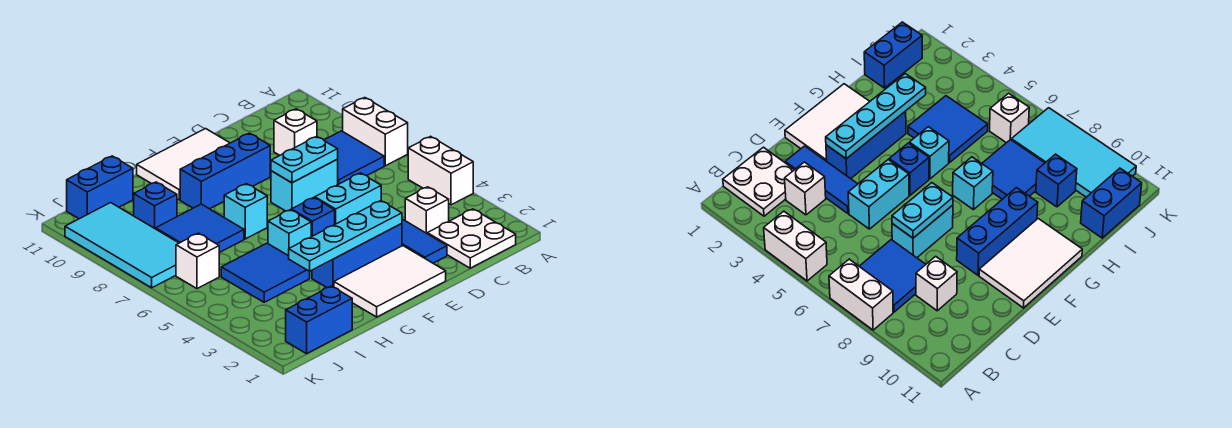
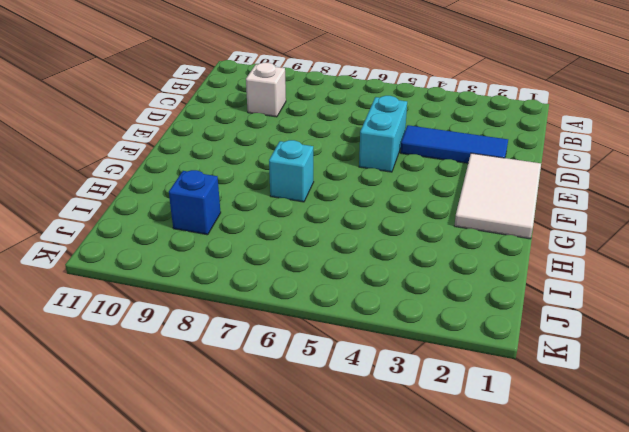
none -> white brick A4:A5 level 1
none -> white brick A7:A8 level 1
none -> white plate B1:C2 level 1

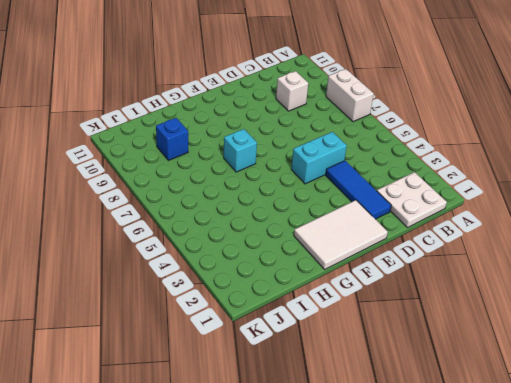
none -> white brick A4:A5 level 1
none -> blue tile B7:C8 level 1
none -> white brick C3 level 1

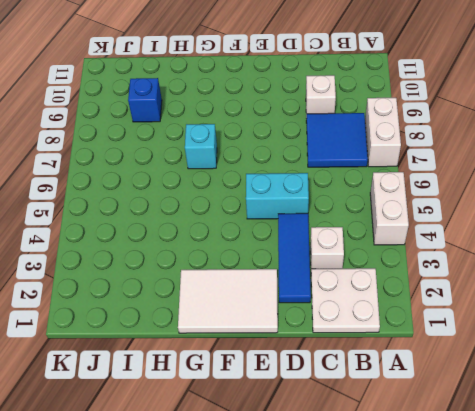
none -> cyan brick D7:E7 level 1
none -> blue brick E3:G3 level 1
none -> blue brick E9:G9 level 1

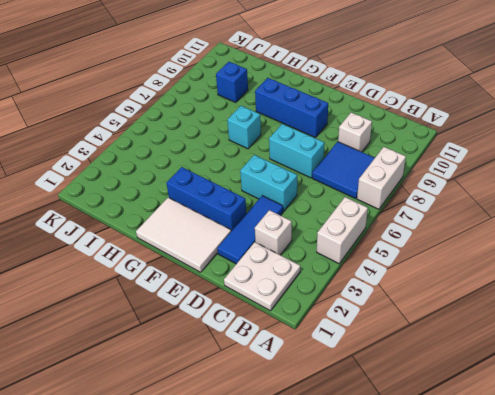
none -> white tile E10:G11 level 1
none -> blue brick F5 level 1
none -> cyan brick G5 level 1

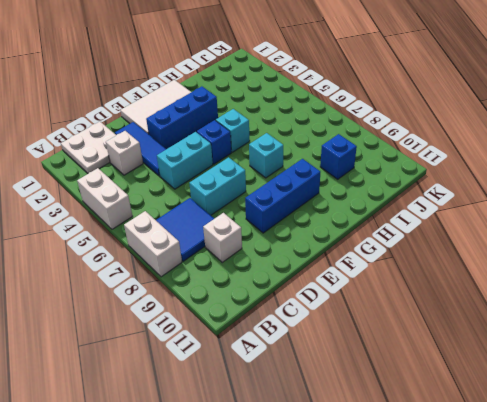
none -> white tile E10:G11 level 1
none -> blue tile H4:I5 level 1
none -> blue tile H7:I8 level 1

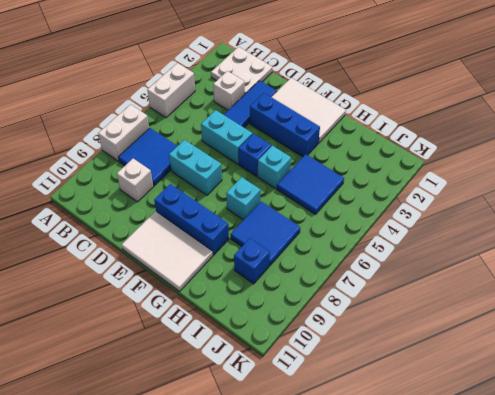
none -> blue brick I1:J1 level 1
none -> blue brick I11:J11 level 1
none -> white brick J6 level 1

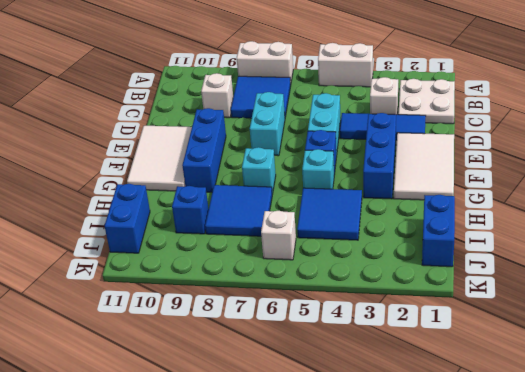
none -> cyan tile J7:K10 level 1
none -> cyan plate D7:E7 level 2
none -> cyan plate E3:H3 level 2

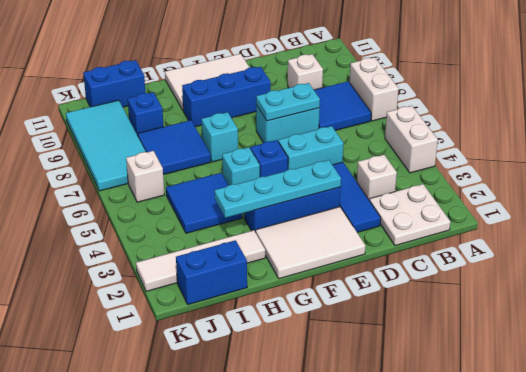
white tile H2:K2 level 1 -> none

